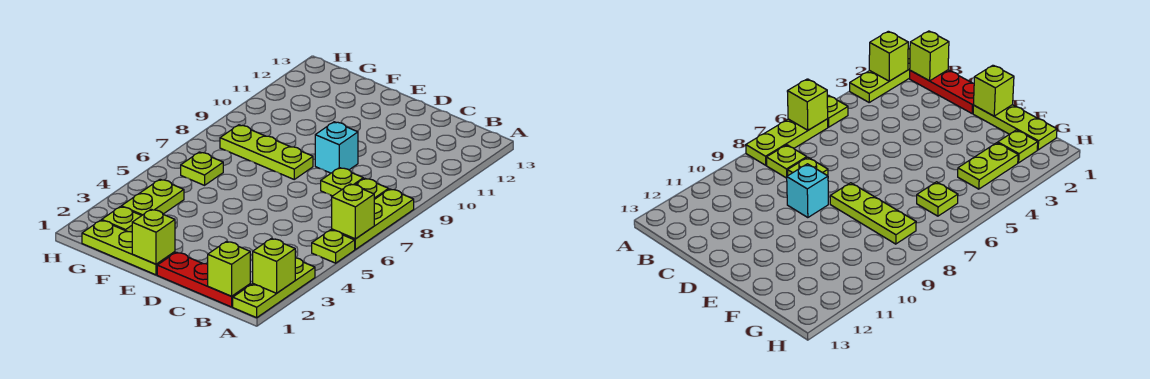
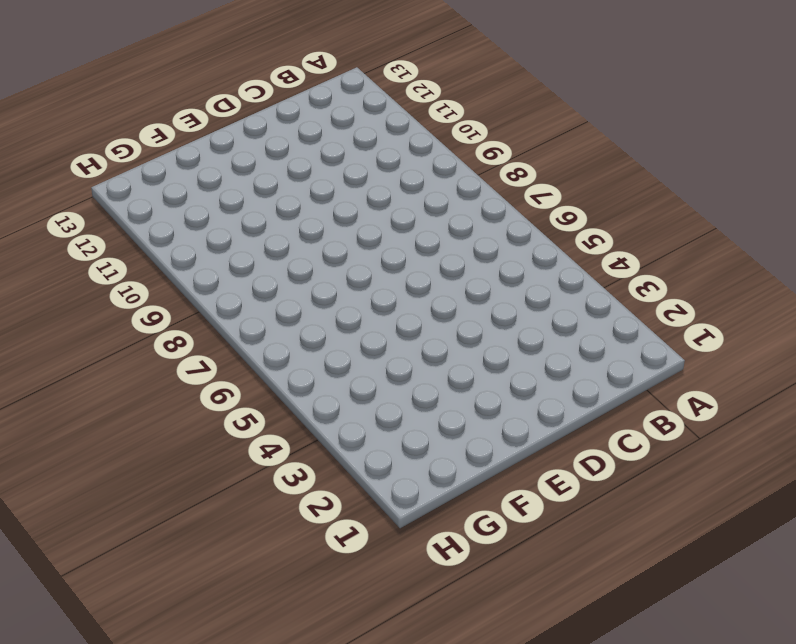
none -> lime plate A1:A3 level 1
none -> lime plate A5 level 1
none -> lime plate A6:A8 level 1

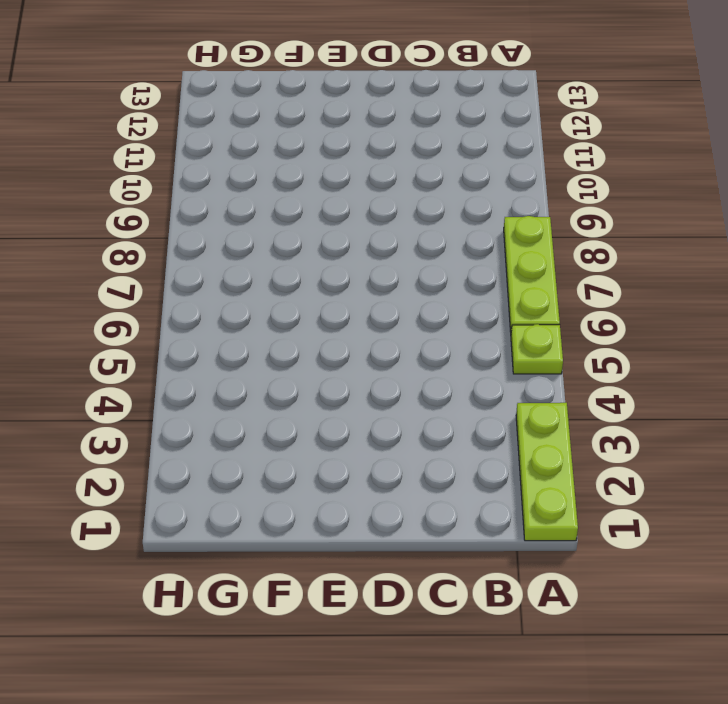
none -> red plate B1:D1 level 1
none -> lime plate B8 level 1
none -> lime plate C8 level 1

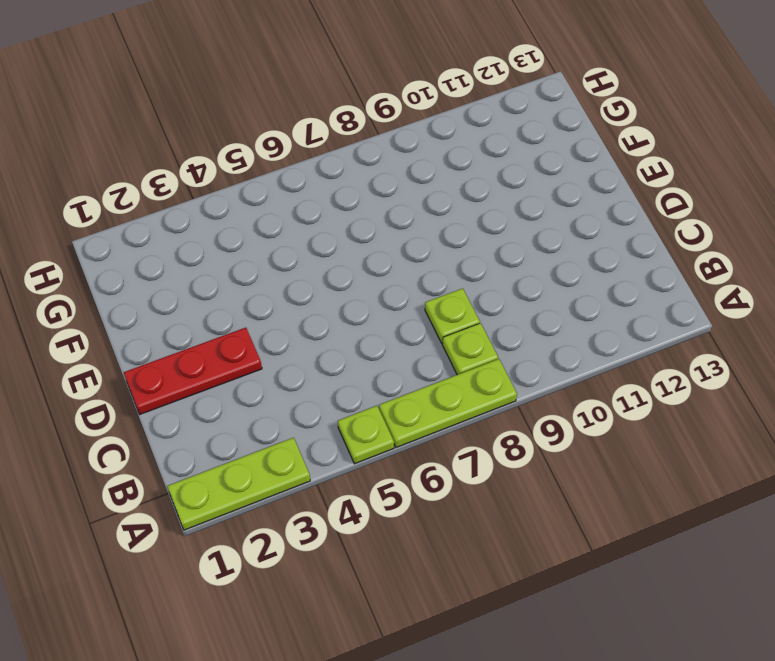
red plate D1:D3 level 1 -> red plate B1:D1 level 1
none -> cyan brick D9 level 1
none -> lime plate E1:G1 level 1
none -> lime plate E8:G8 level 1

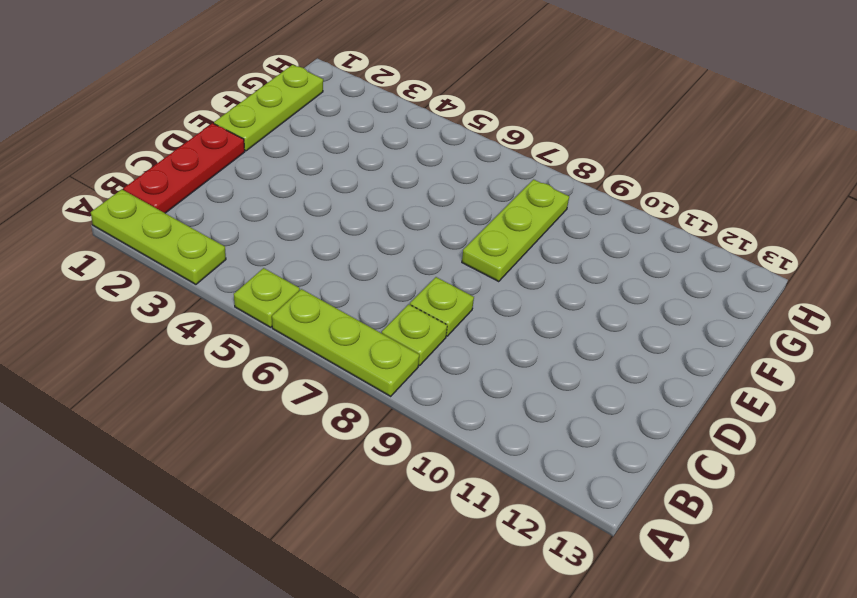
none -> cyan brick D9 level 1
none -> lime plate G2 level 1
none -> lime plate G3:G4 level 1

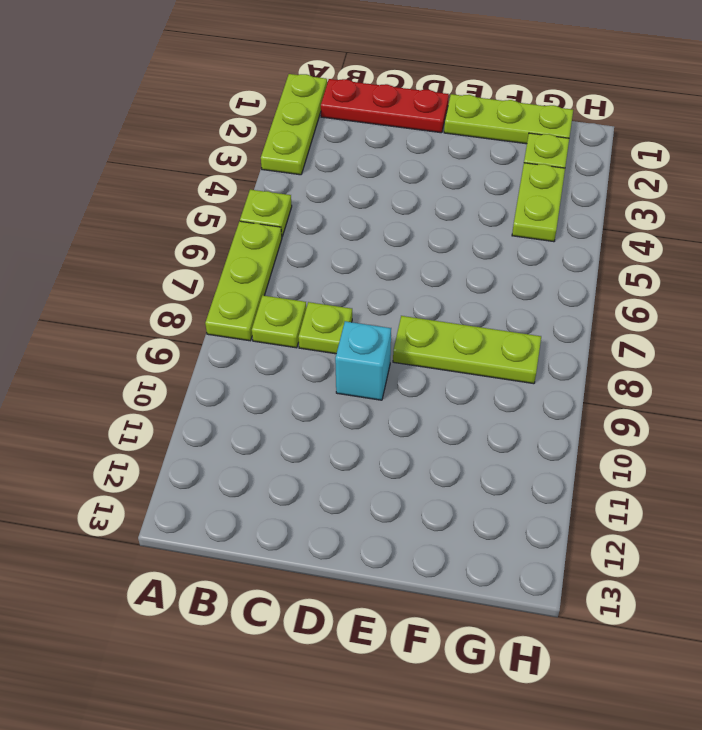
none -> lime plate G6 level 1
none -> lime brick A2 level 2
none -> lime brick A6 level 2

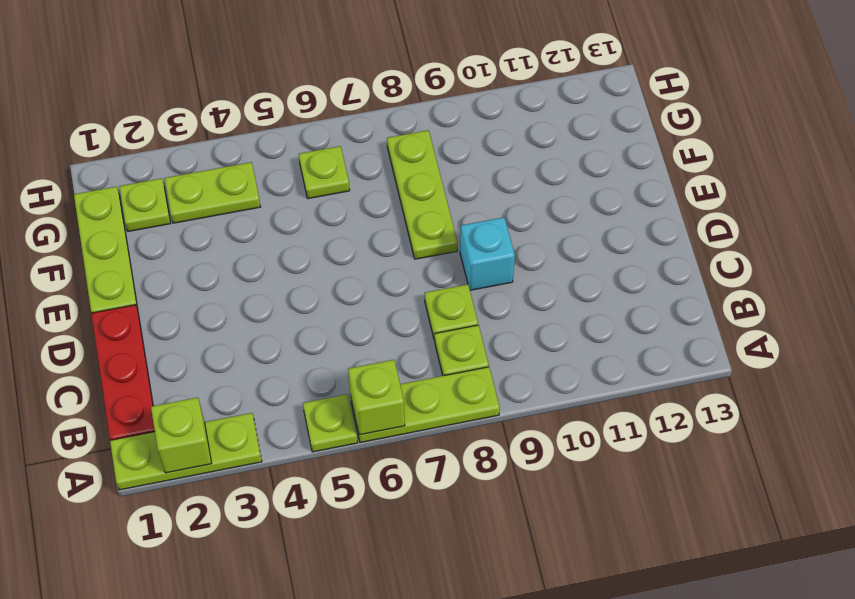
none -> lime brick B1 level 2
none -> lime brick E1 level 2

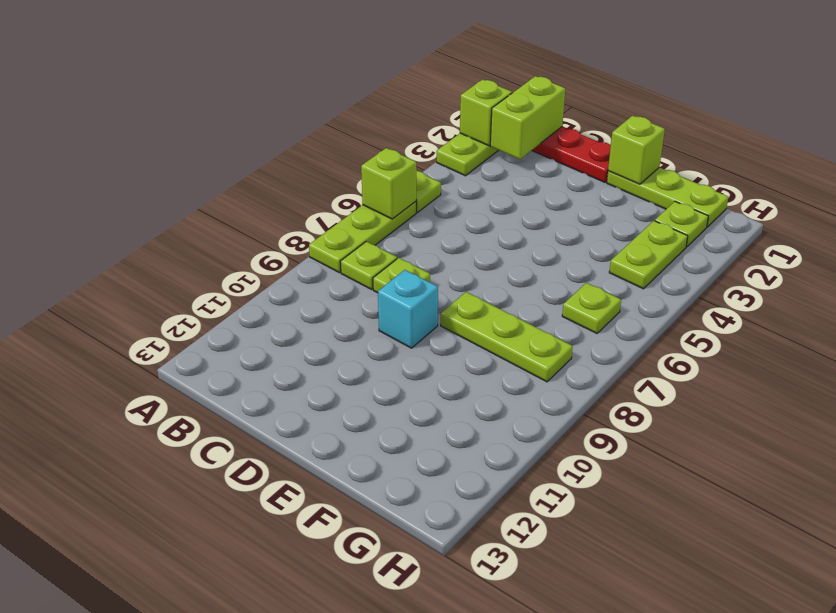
lime brick B1:B2 level 2 -> lime brick B1 level 2

